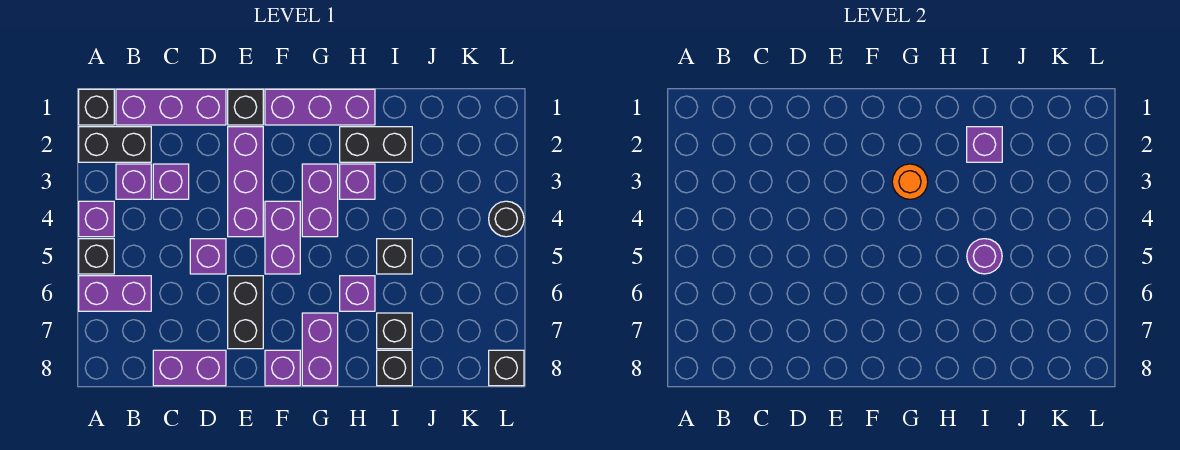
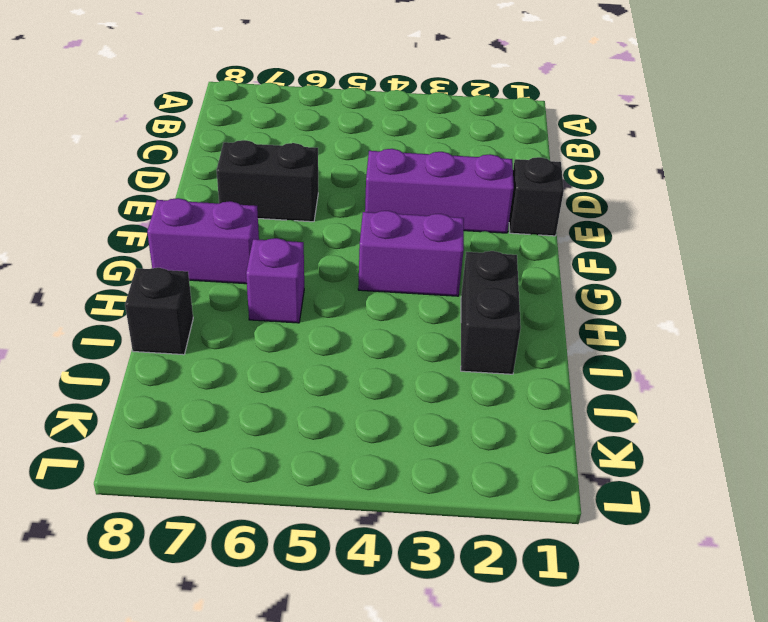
none -> black brick A1 level 1
none -> black brick A2:B2 level 1
none -> purple brick A4 level 1

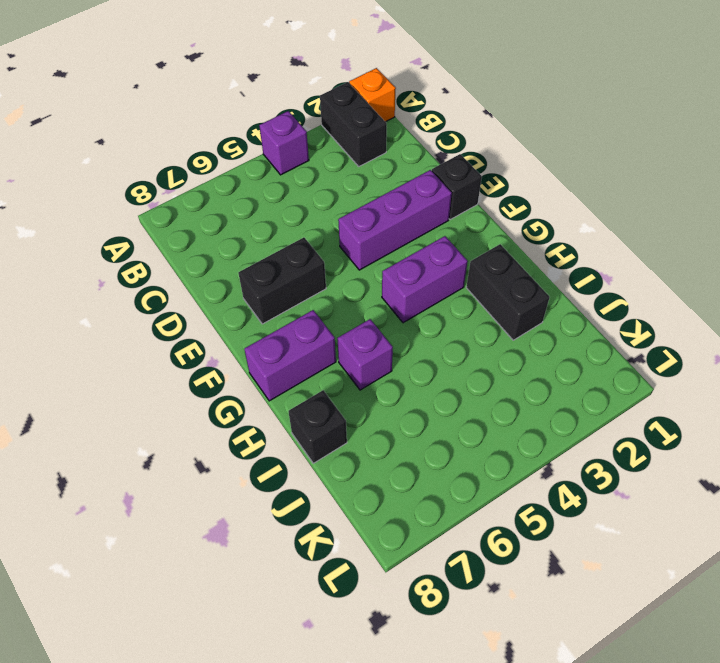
orange brick A1 level 1 -> black brick A1 level 1
none -> black brick A5 level 1
none -> purple brick A6:B6 level 1
none -> purple brick B1:D1 level 1

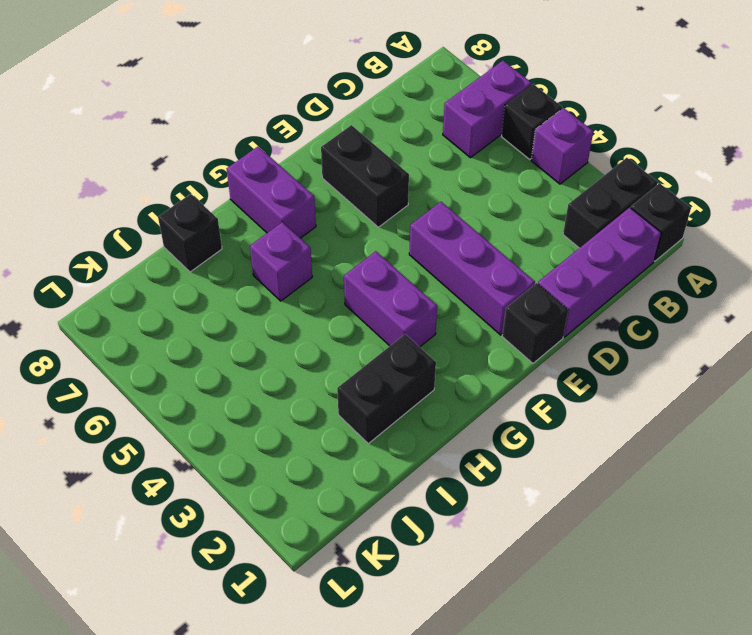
none -> purple brick B3 level 1
none -> purple brick C3 level 1
none -> purple brick C8:D8 level 1

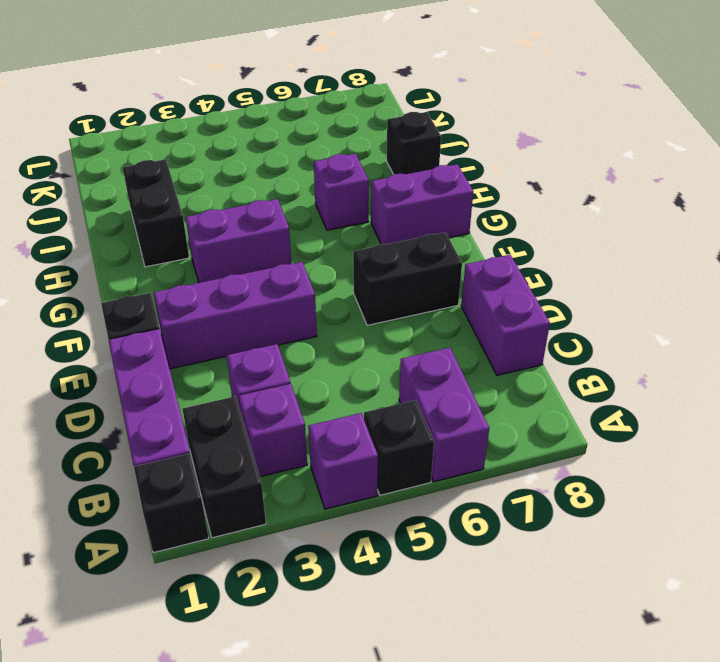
none -> purple brick D5 level 1
none -> purple brick F1:H1 level 1
none -> purple brick F4:F5 level 1

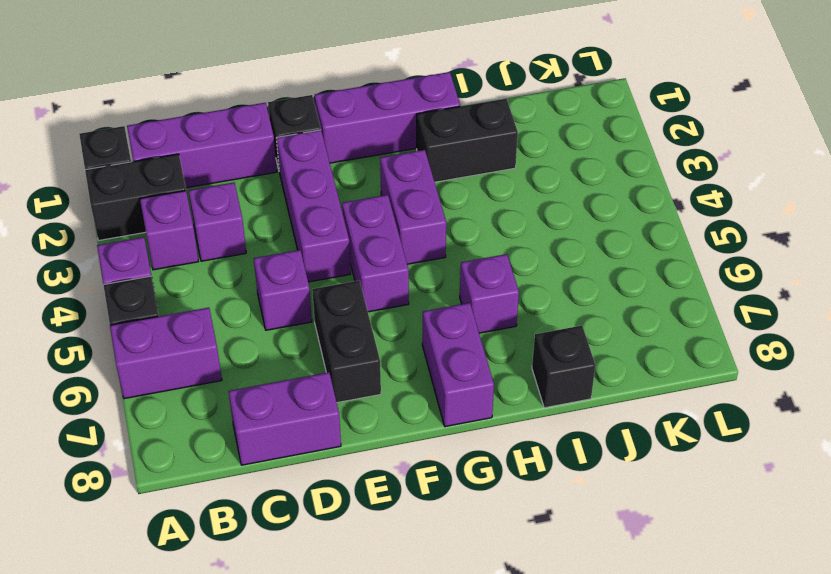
none -> purple brick F8 level 1
none -> purple brick H3 level 1
none -> black brick I5 level 1

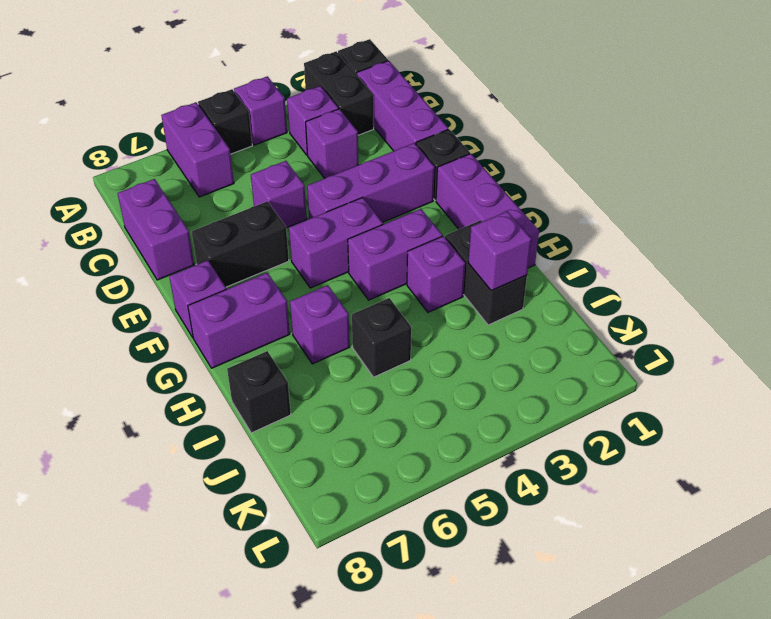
none -> black brick I7 level 1
none -> black round brick L4 level 1
none -> black brick L8 level 1

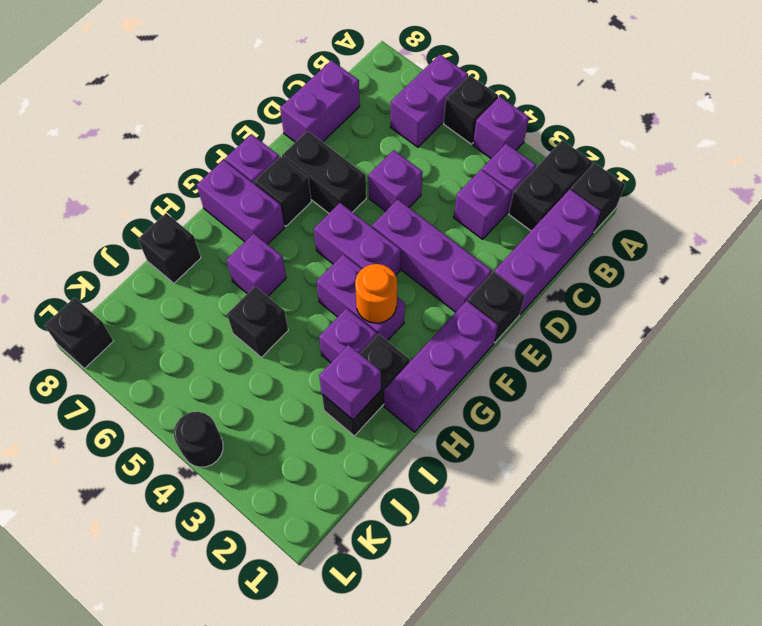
black brick F7 level 1 -> black brick I7 level 1
none -> purple round brick I5 level 2

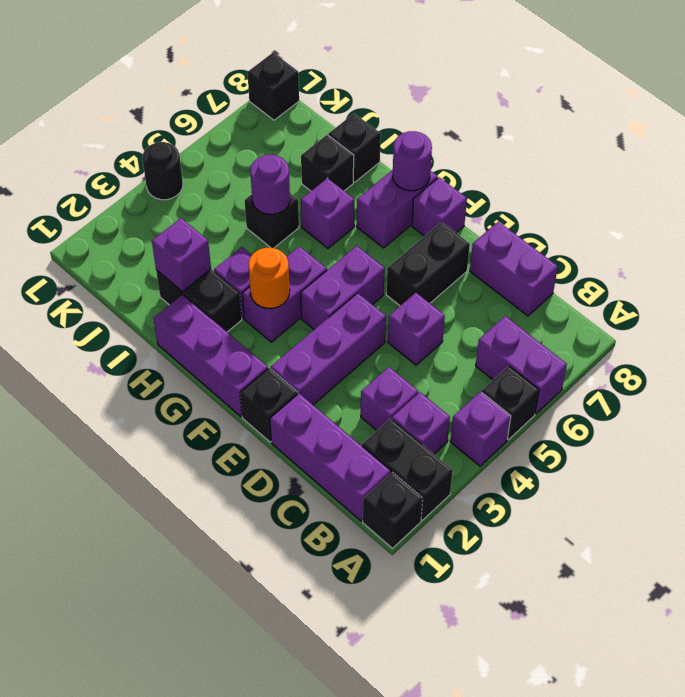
purple round brick G8 level 2 -> none

